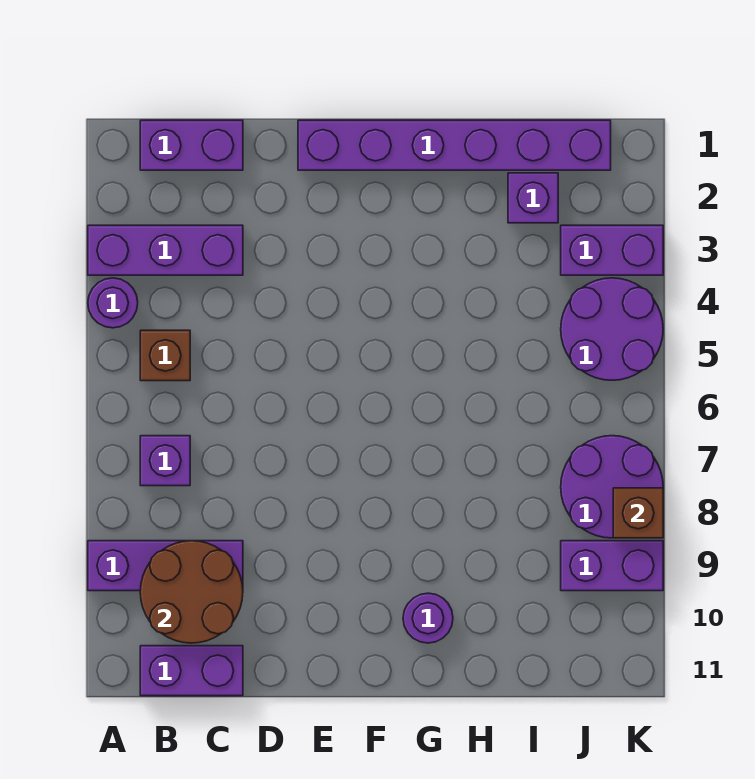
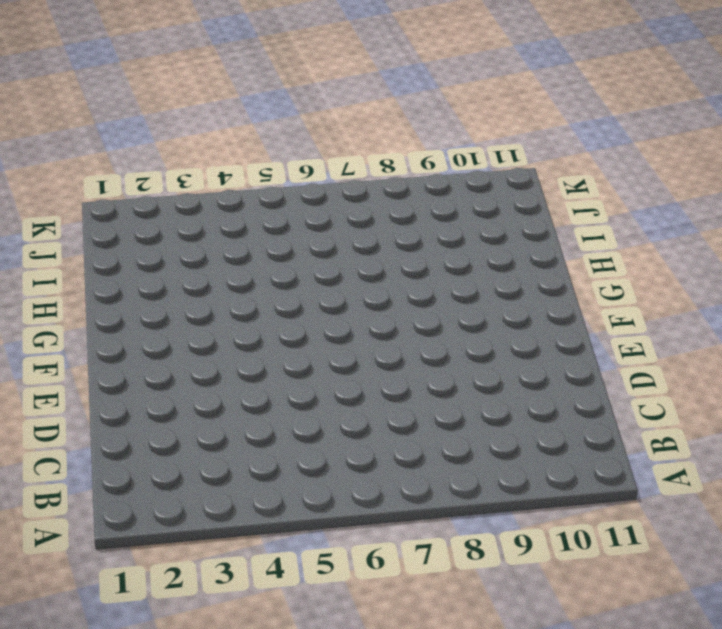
none -> purple brick A3:C3 level 1
none -> purple round brick A4 level 1
none -> purple brick A9:C9 level 1

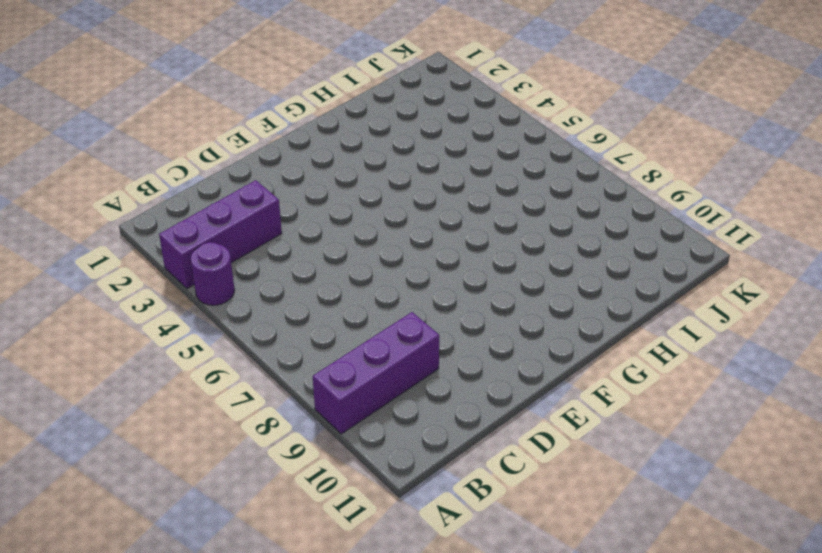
none -> purple brick B1:C1 level 1
none -> brown brick B5 level 1
none -> purple brick B7 level 1

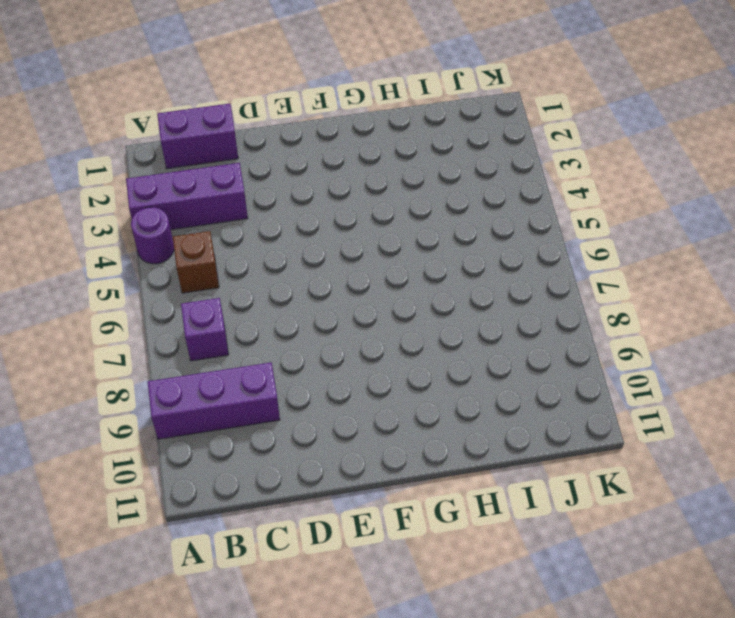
none -> purple brick B11:C11 level 1
none -> purple brick E1:J1 level 1
none -> purple round brick G10 level 1

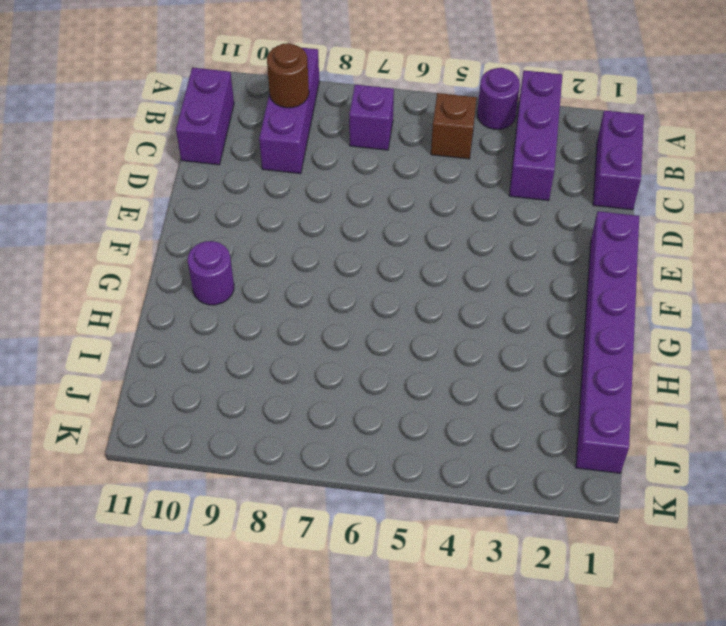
brown round brick B9 level 2 -> brown round brick B9:C10 level 2
none -> purple brick I2 level 1
none -> purple brick J3:K3 level 1
none -> purple round brick J4:K5 level 1

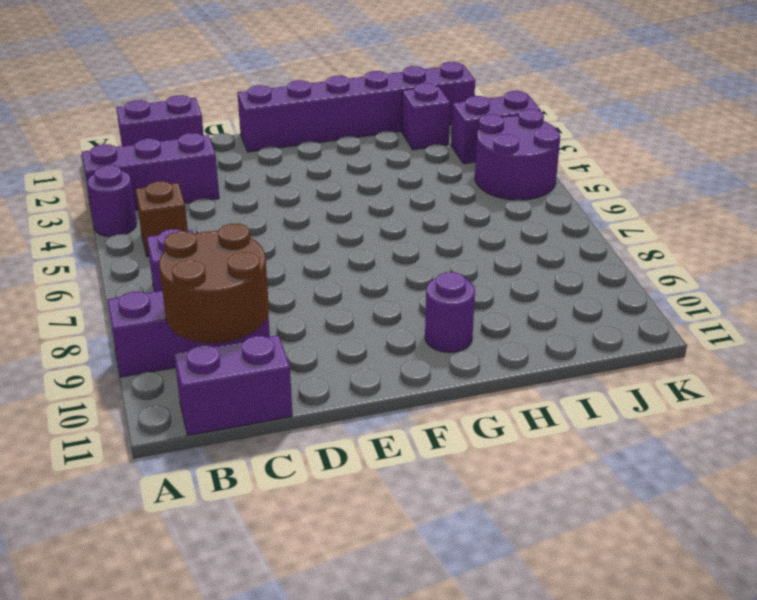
none -> purple round brick J7:K8 level 1
none -> purple brick J9:K9 level 1
none -> brown brick K8 level 2

